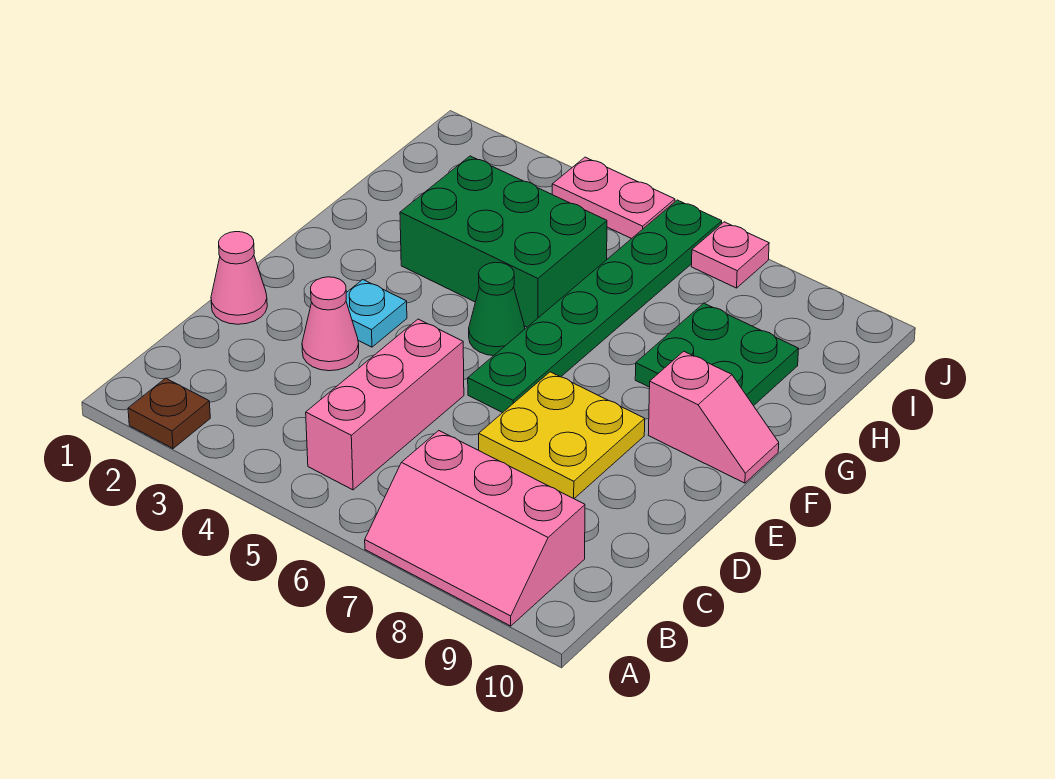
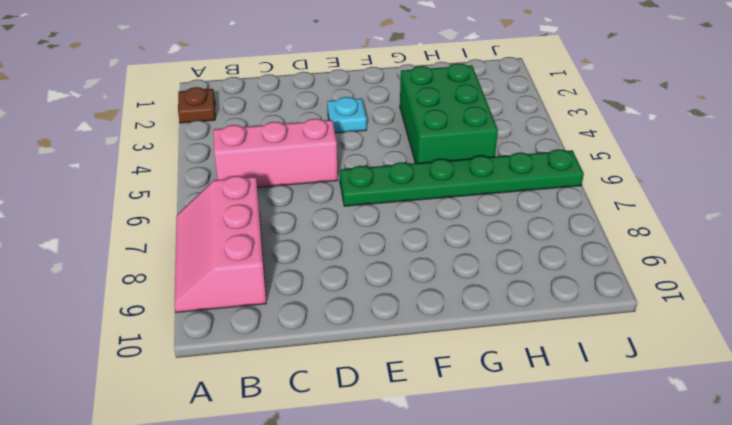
none -> pink cone D1 level 1
none -> pink cone D3 level 1
none -> yellow plate D7:E8 level 1

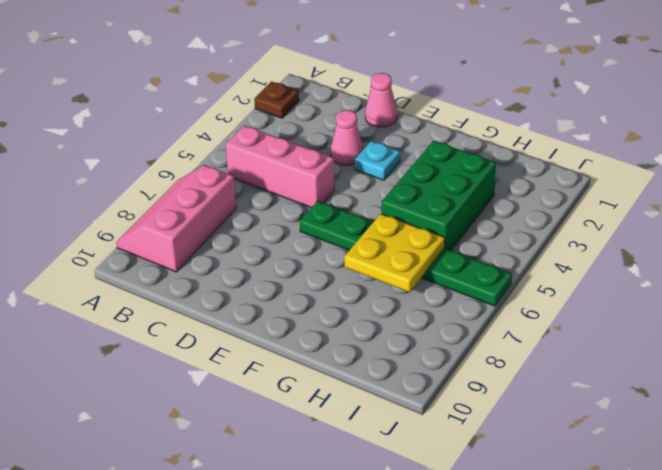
yellow plate G6:H7 level 2 -> yellow plate D7:E8 level 1
none -> green cone F5 level 1
none -> pink slope F9:F10 level 1 top 9
none -> green plate G8:H9 level 1

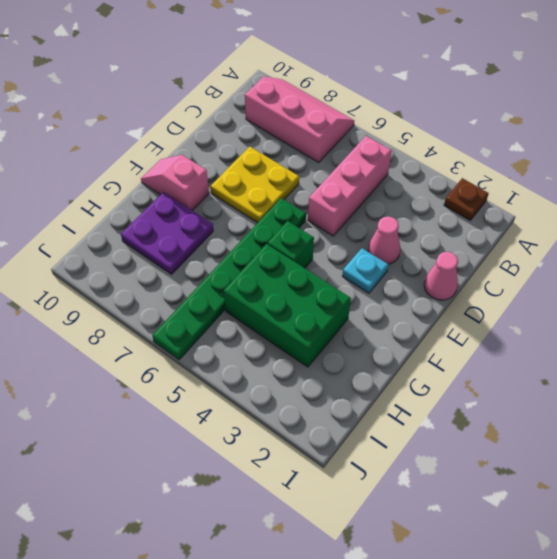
green brick F5 level 1 -> green cone F5 level 1
purple plate G8:H9 level 1 -> green plate G8:H9 level 1
none -> pink plate J4:J5 level 1
none -> pink plate J7 level 1

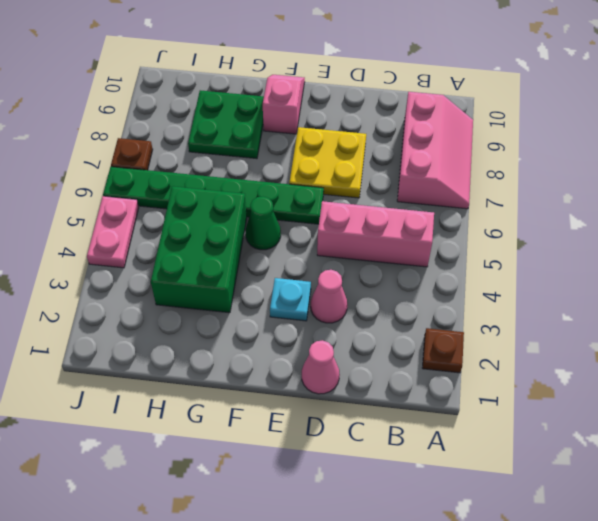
brown plate J7 level 1 -> pink plate J7 level 1

